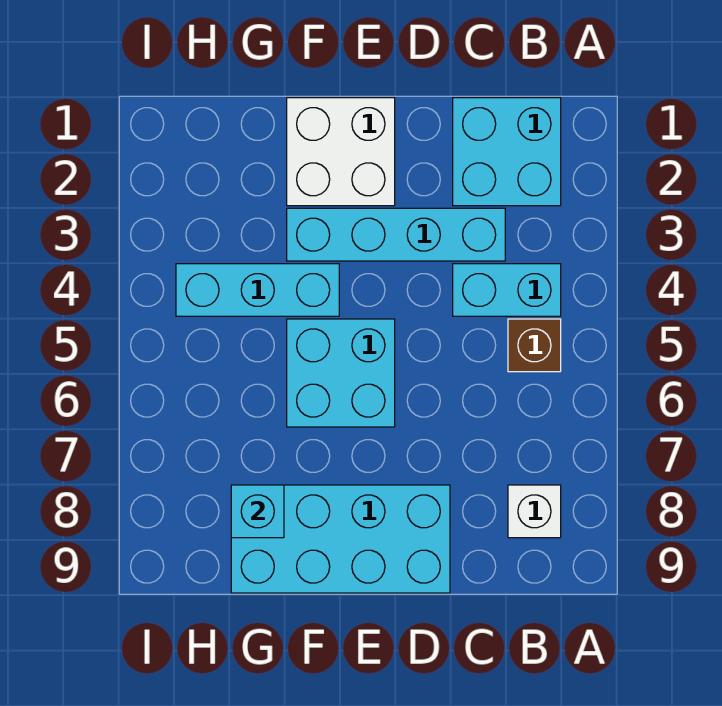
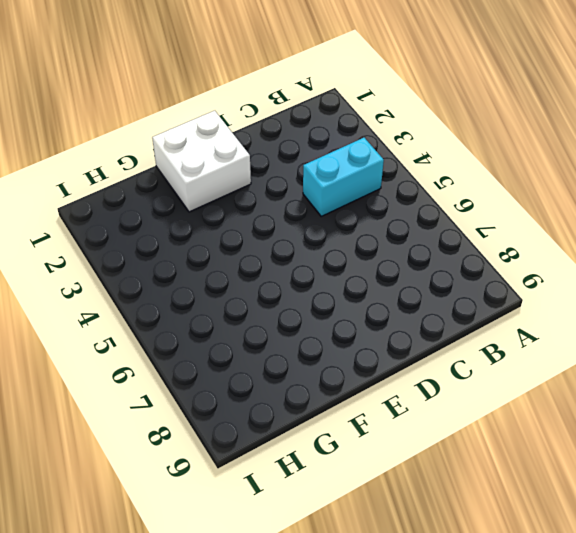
none -> cyan brick B1:C2 level 1
none -> brown brick B5 level 1

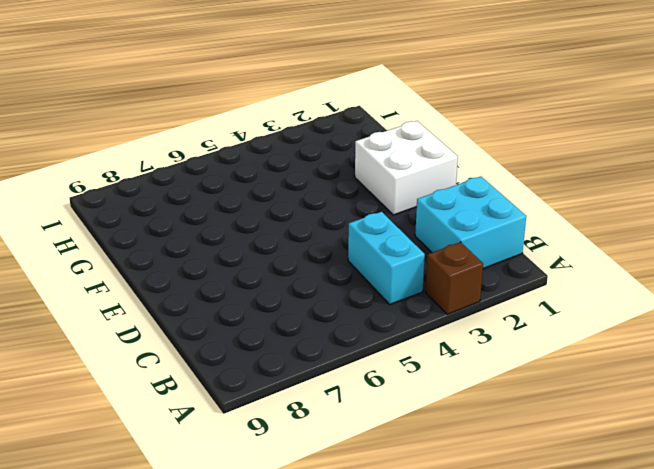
brown brick A3 level 1 -> brown brick B5 level 1
none -> white brick B8 level 1
none -> cyan brick C3:F3 level 1

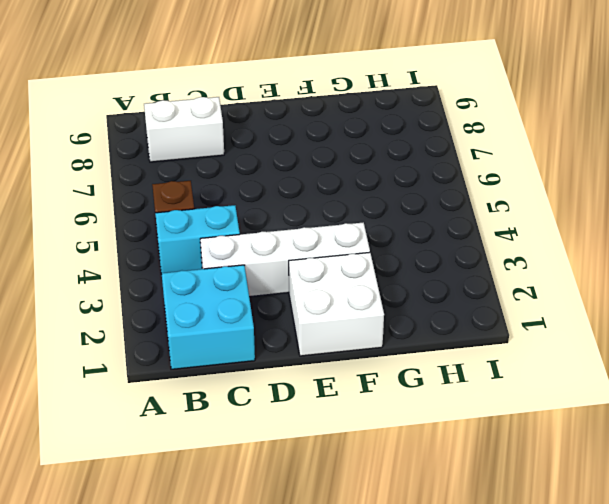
white brick B8:C8 level 1 -> white brick B8 level 1
white brick C3:F3 level 1 -> cyan brick C3:F3 level 1
none -> cyan brick D8:G9 level 1
none -> cyan brick E5:F6 level 1

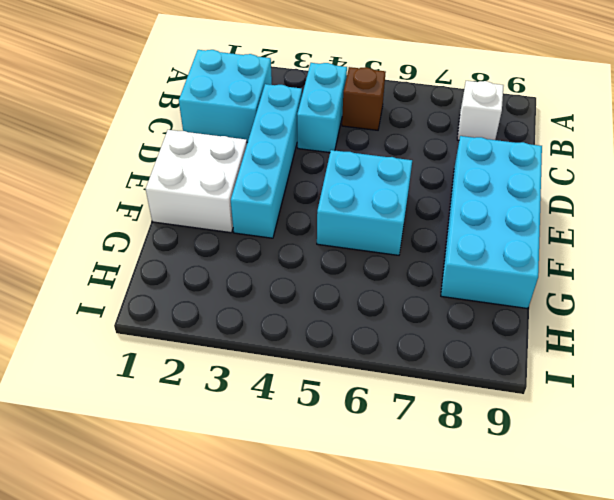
none -> cyan brick F4:H4 level 1
none -> cyan brick G8 level 2

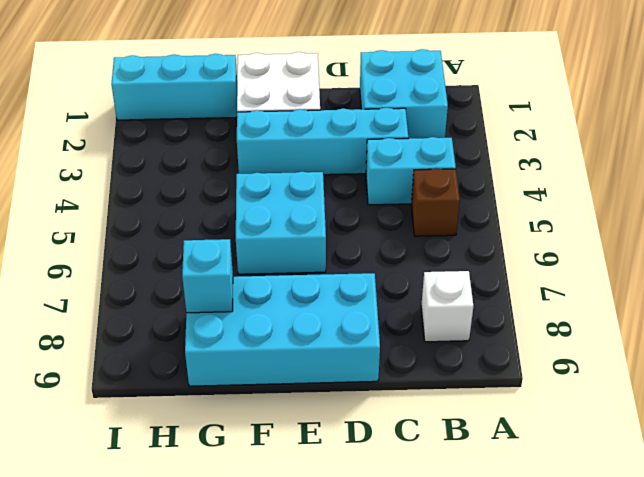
cyan brick G1:I1 level 1 -> cyan brick F4:H4 level 1

